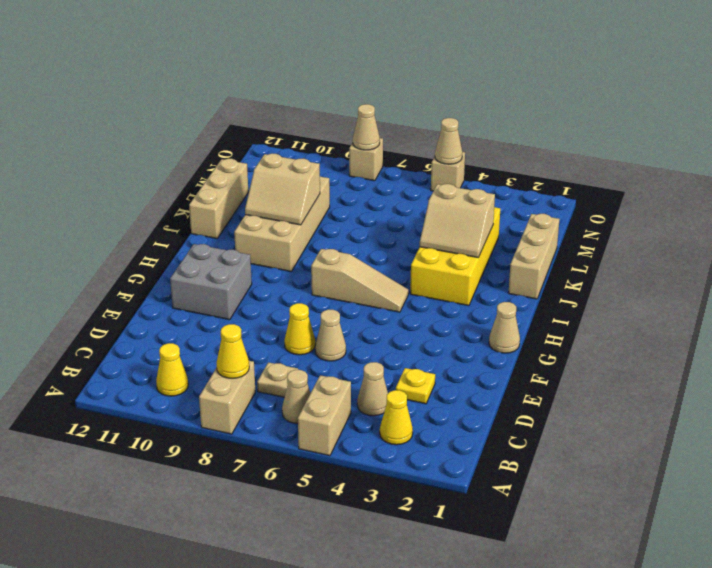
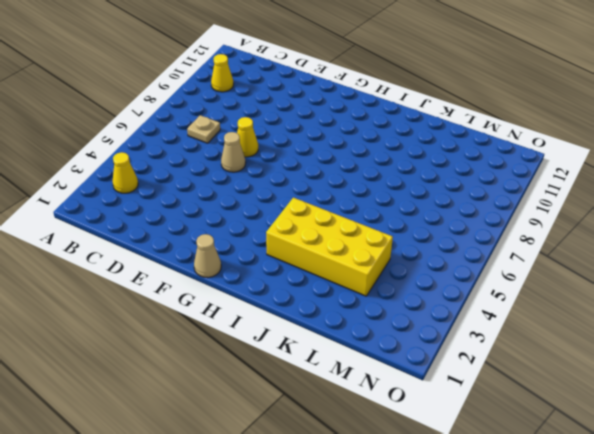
none -> tan brick A5:B5 level 1
none -> tan brick A8:B8 level 1
none -> tan cone B6 level 1

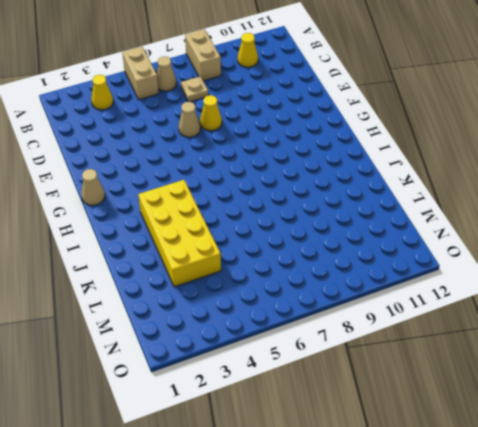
none -> tan cone C4 level 1
none -> yellow plate D3 level 1
none -> grey brick F10:G11 level 1

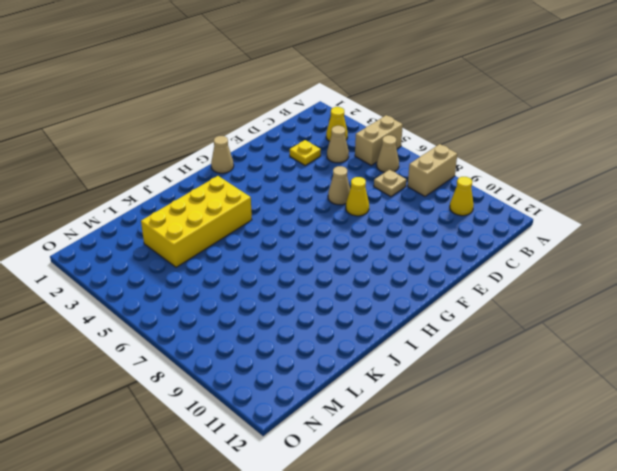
none -> grey brick F10:G11 level 1
none -> tan slope H5:H7 level 1 top 7
none -> tan brick I9:L10 level 1

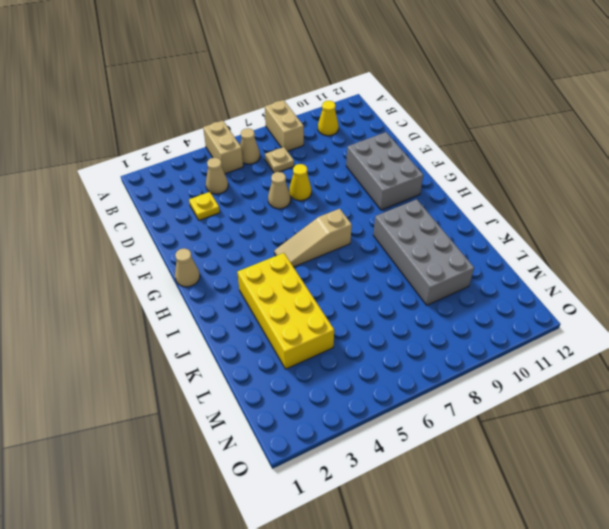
grey brick E10:G11 level 1 -> grey brick F10:G11 level 1
grey brick I9:L10 level 1 -> tan brick I9:L10 level 1
none -> yellow cone B3 level 1
none -> tan brick J1:L1 level 1
none -> tan brick J12:L12 level 1

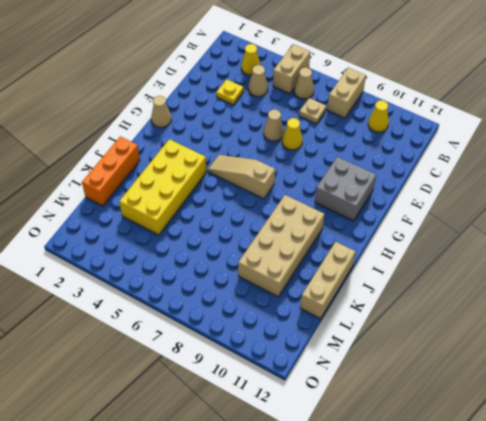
orange brick J1:L1 level 1 -> tan brick J1:L1 level 1
none -> tan brick O5 level 1
none -> tan brick O8 level 1
none -> yellow cone B8 level 2

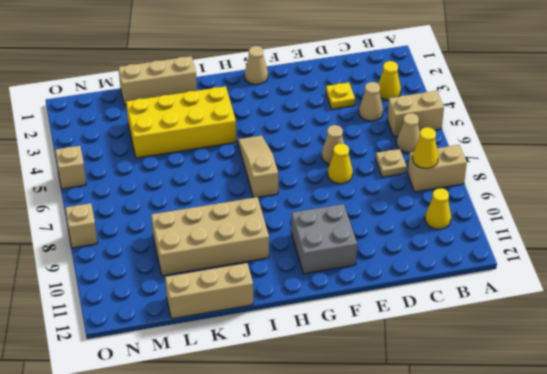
none -> tan slope J3:K4 level 2 top K
none -> tan slope J9:K10 level 2 top K
none -> tan cone O5 level 2

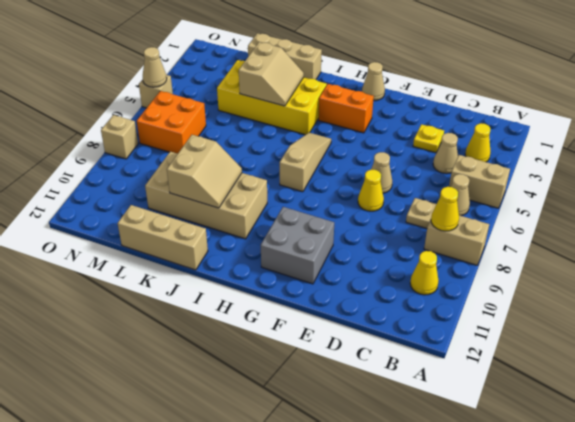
orange brick G3:H3 level 1 -> none
orange brick M6:N7 level 1 -> none
none -> tan cone O8 level 2

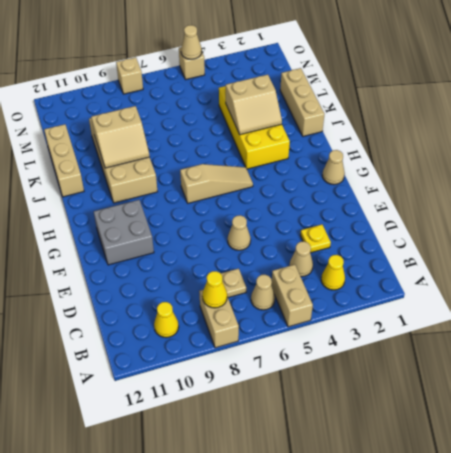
none -> yellow cone E7 level 1
none -> tan cone O8 level 2

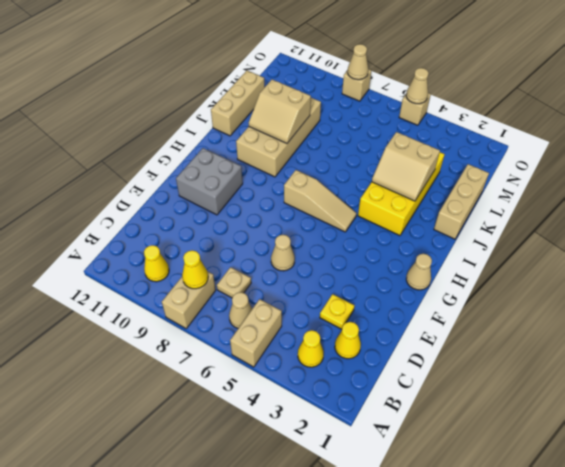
yellow cone C2 level 1 -> yellow cone E7 level 1
none -> tan cone C4 level 1

